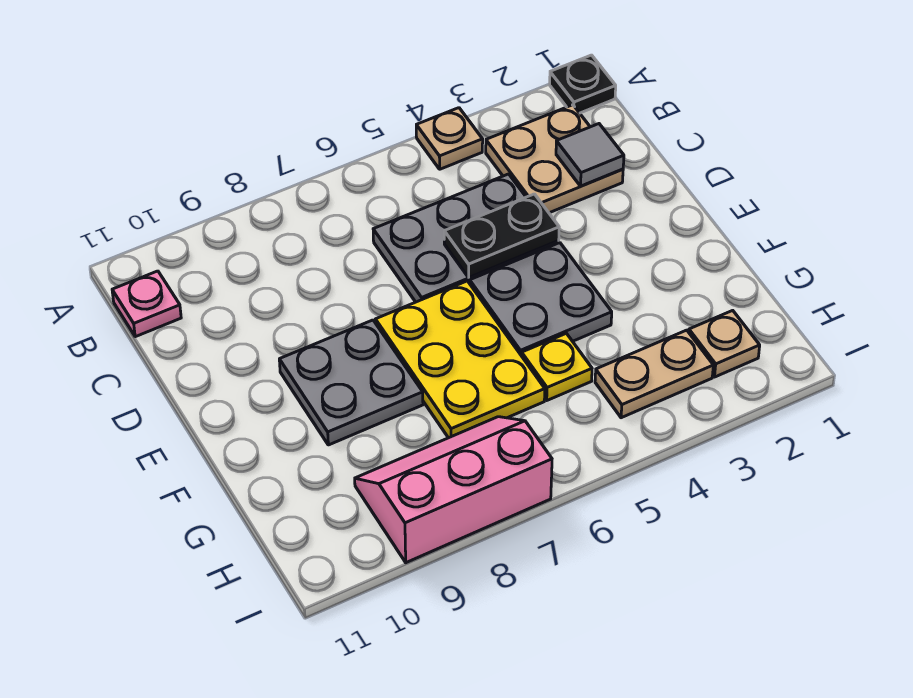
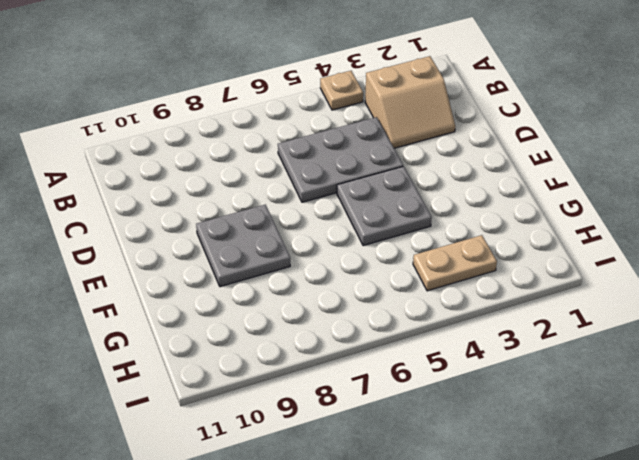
tan slope B2:C3 level 1 top B -> tan plate B2:C3 level 1
none -> black plate A1 level 1
none -> pink plate B11 level 1
none -> yellow plate E6:G7 level 1

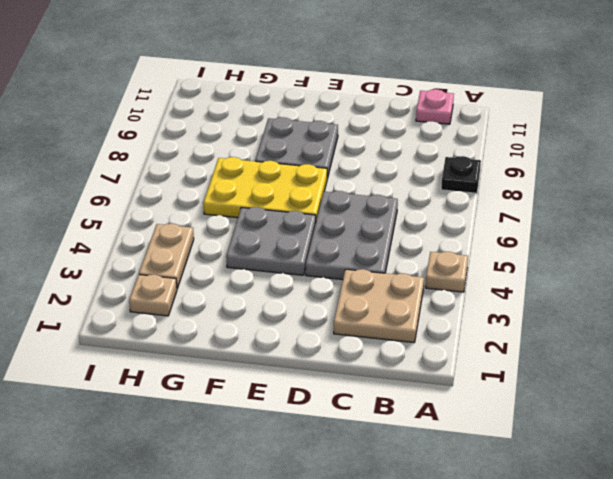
black plate A8 level 1 -> black plate A1 level 1
none -> yellow plate G5 level 1
none -> pink slope H7:I9 level 1 top I
none -> grey tile C2 level 2

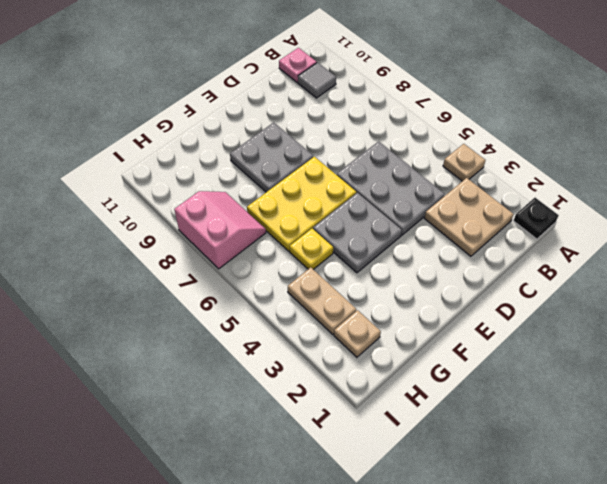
grey tile B10 level 1 -> grey tile C2 level 2
pink slope H7:I8 level 1 top I -> pink slope H7:I9 level 1 top I
none -> black plate D4:D5 level 2

